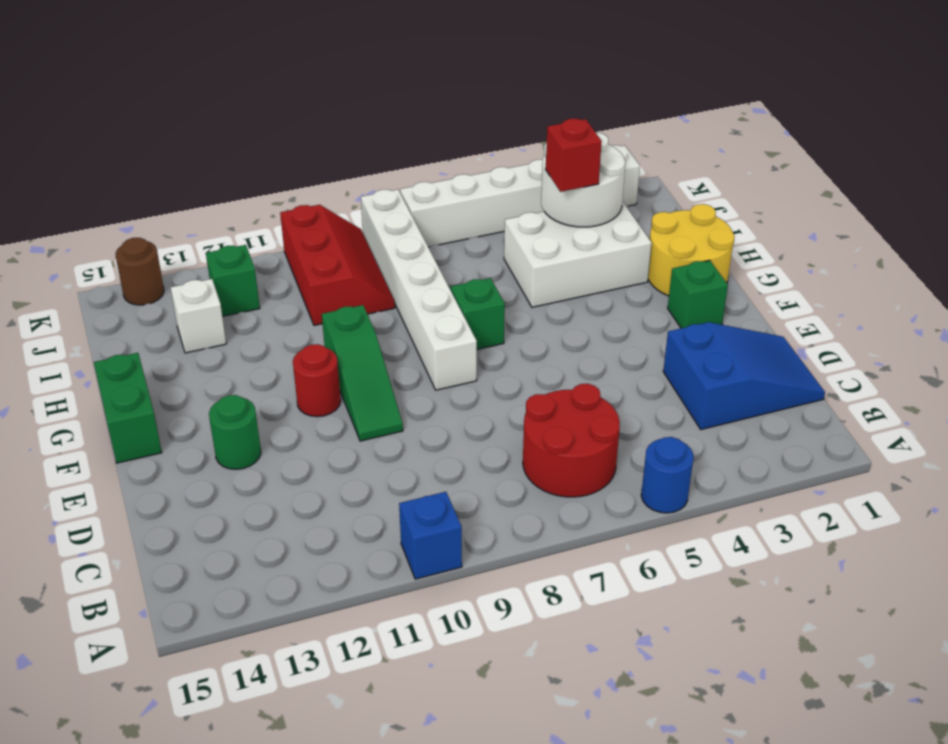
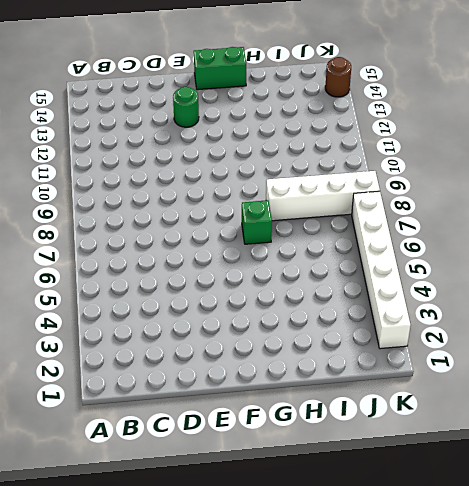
white brick H8:K8 level 1 -> white brick F8:K8 level 1
none -> blue round brick A5 level 1
none -> blue brick A10 level 1
none -> red round brick B6:C7 level 1

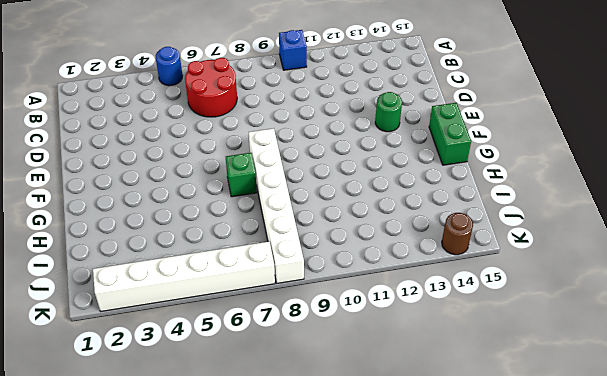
none -> blue slope C1:D3 level 1 top 3
none -> green slope E10:G10 level 1 top G
none -> green brick F2 level 1

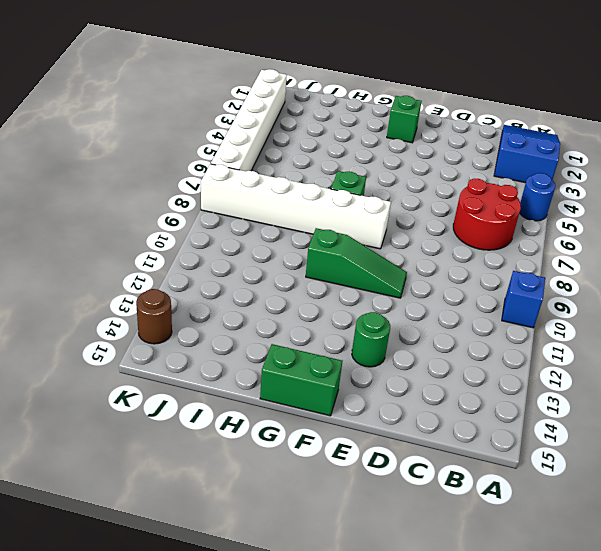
blue slope A1:B3 level 1 top 3 -> blue slope C1:D3 level 1 top 3
none -> red round brick F11 level 1
none -> yellow round brick G1:H2 level 1
none -> white brick H3:I5 level 1

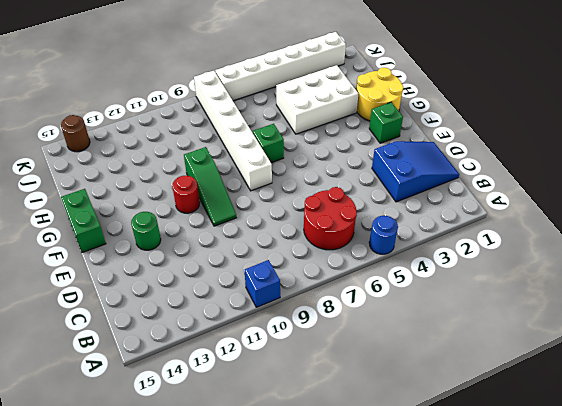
none -> red slope I9:K10 level 1 top 10
none -> white brick I13 level 1
none -> green brick J12 level 1

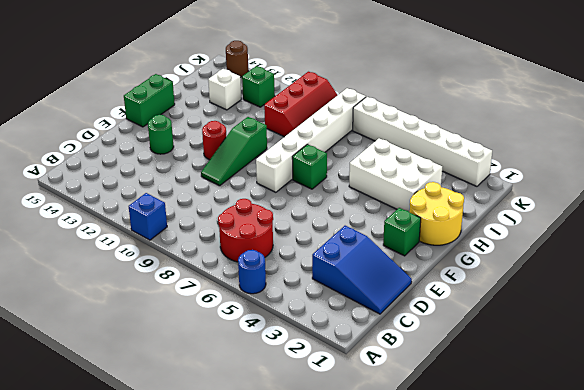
none -> white round brick I3:J4 level 2
none -> red brick I4 level 3

